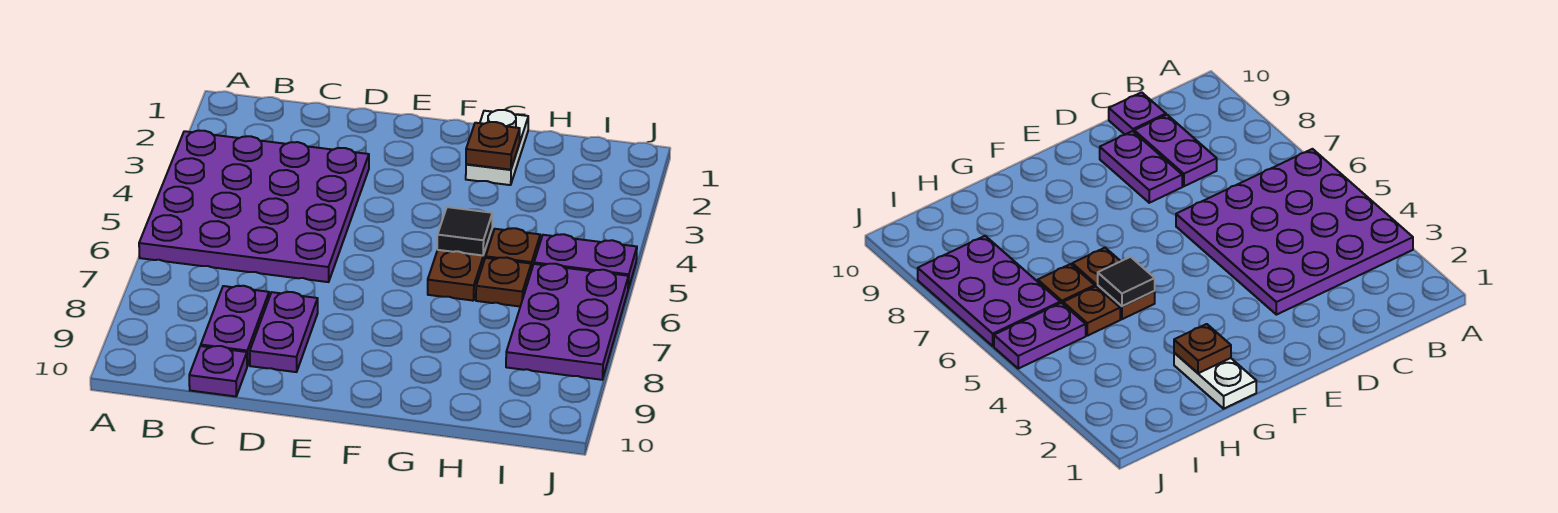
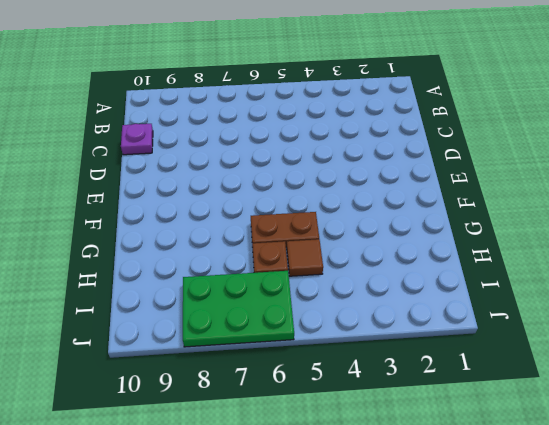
brown tile H5 level 1 -> brown plate H5 level 1
green plate I6:J8 level 1 -> purple plate I6:J8 level 1
none -> purple plate A3:D6 level 1
none -> purple plate C8:C9 level 1
none -> purple plate D8:D9 level 1

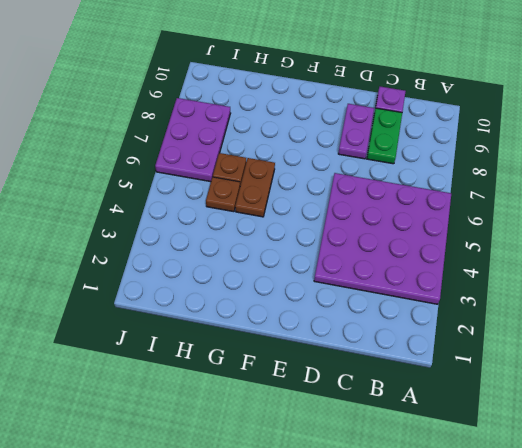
green plate C8:C9 level 1 -> purple plate C8:C9 level 1
none -> white plate G1:G2 level 1
none -> purple plate I5:J5 level 1
none -> brown plate G2 level 2

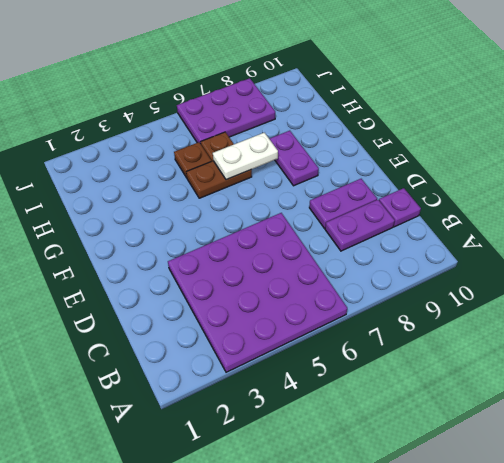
purple plate F8:G8 level 1 -> purple plate I5:J5 level 1
white plate G6:G7 level 2 -> white plate G1:G2 level 1
none -> brown plate G2 level 2
none -> black tile G5 level 2

